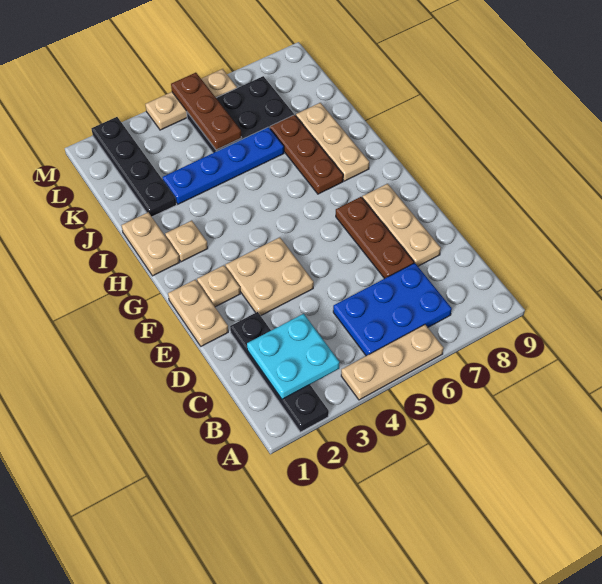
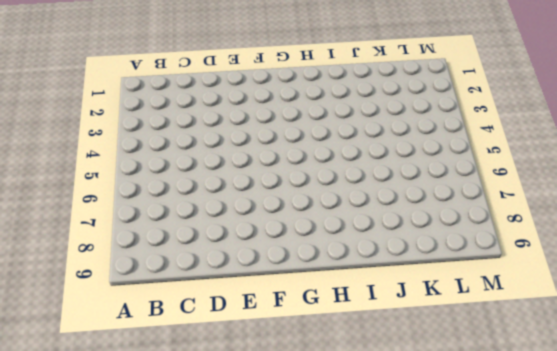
none -> black plate A2:D2 level 1
none -> tan plate A4:A6 level 1
none -> blue plate B5:C7 level 1

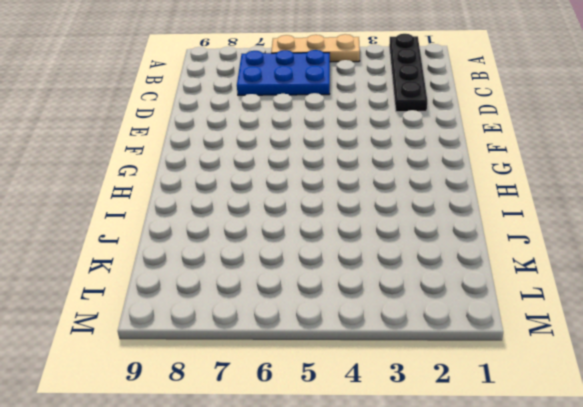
none -> brown plate D7:F7 level 1
none -> tan plate D8:F8 level 1
none -> tan plate E1:F1 level 1

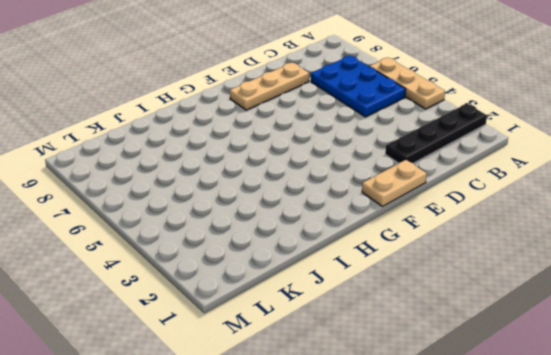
none -> brown plate D7:F7 level 1
none -> tan plate E3:F4 level 1
none -> tan plate F2 level 1

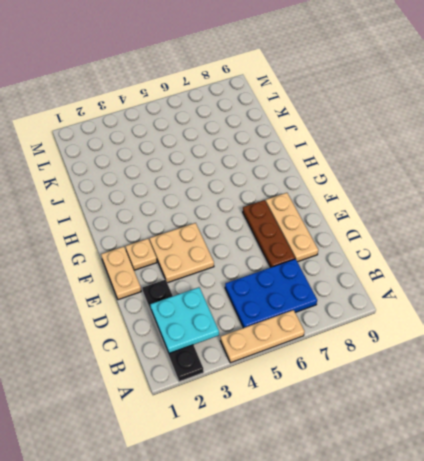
none -> tan plate H1:I1 level 1
none -> tan plate H2 level 1
none -> brown plate H7:J7 level 1

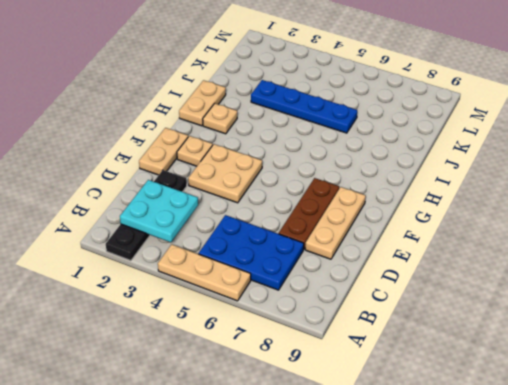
none -> brown plate H7:J7 level 1
none -> tan plate H8:J8 level 1
none -> black plate J2:M2 level 1

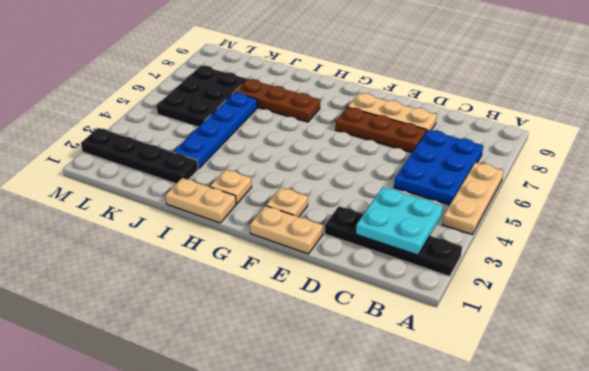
none -> tan plate E3:F4 level 1
none -> tan plate H8:J8 level 1
none -> tan plate M4:M6 level 1

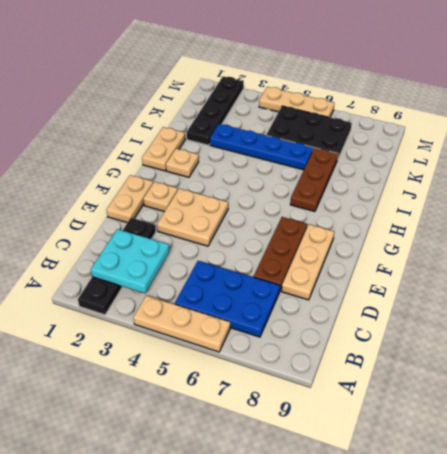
none -> tan plate H8:J8 level 1
none -> brown plate K5:M5 level 2

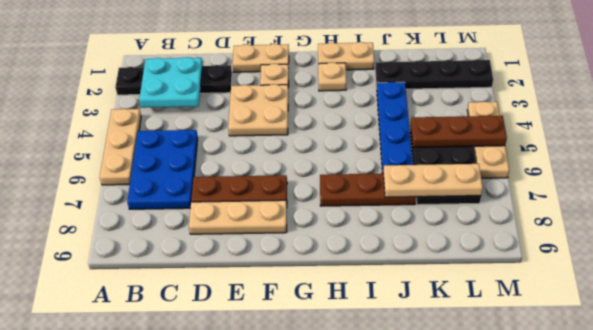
tan plate J7:L7 level 2 -> tan plate H8:J8 level 1

